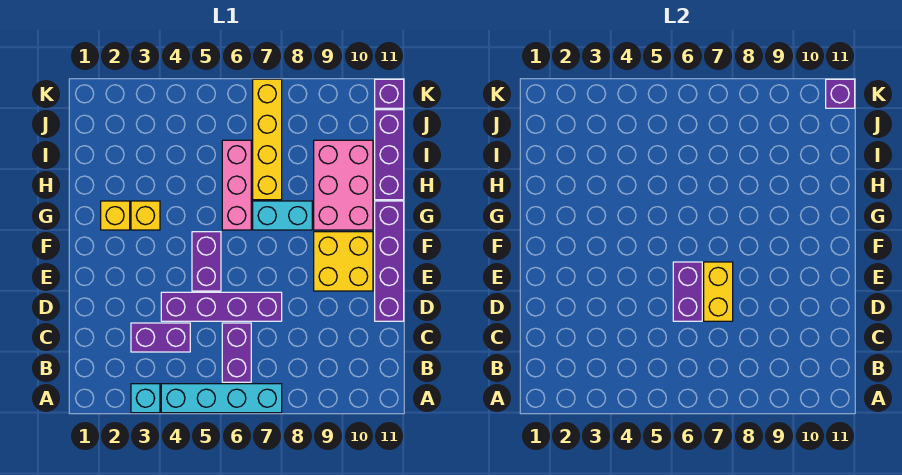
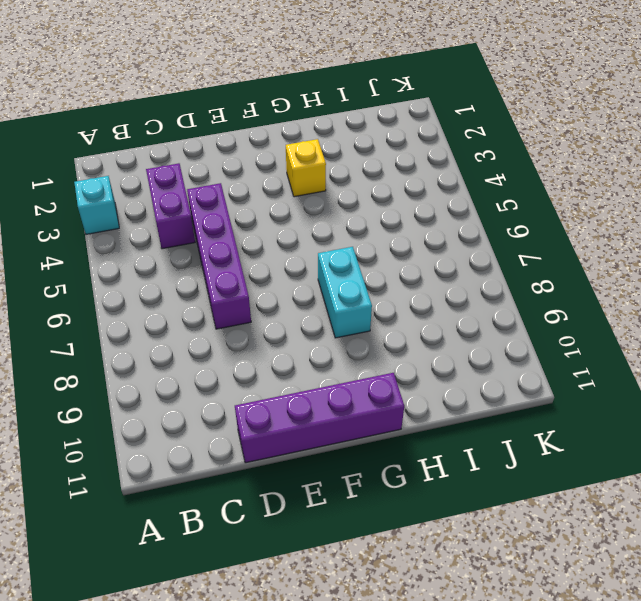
none -> cyan brick A4:A7 level 1
none -> purple brick B6:C6 level 1
none -> purple brick E5:F5 level 1

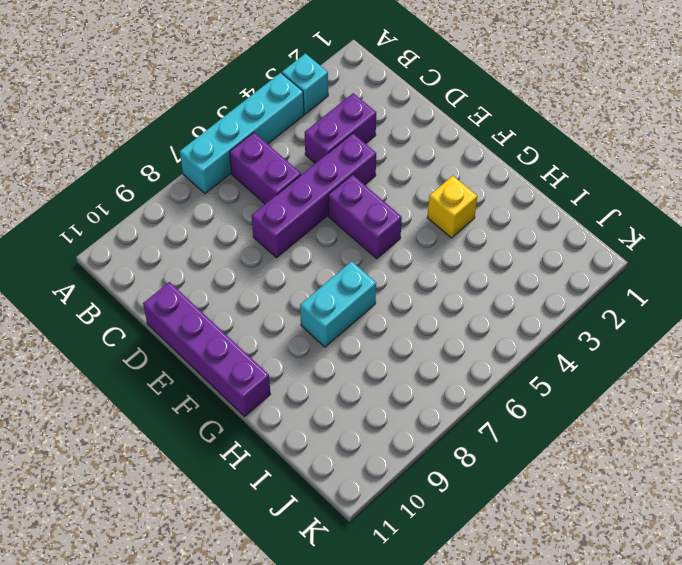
none -> yellow brick E9:F10 level 1
none -> yellow brick G2 level 1
none -> pink brick G6:I6 level 1

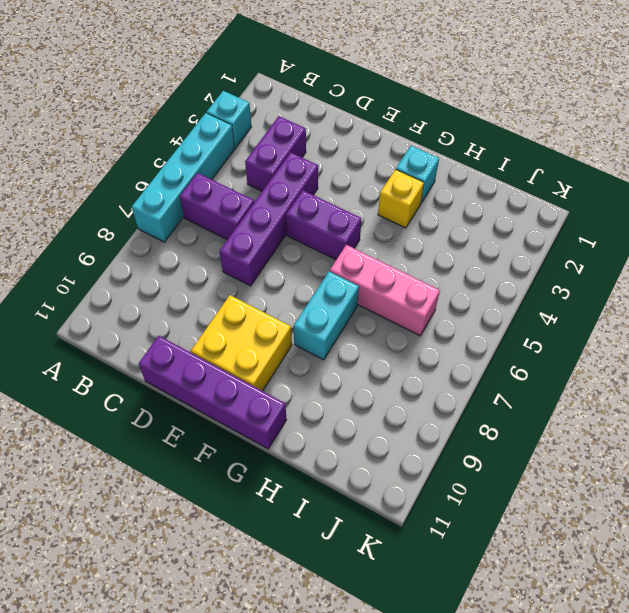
cyan brick G2 level 1 -> yellow brick G2 level 1
none -> pink brick G9:I10 level 1
none -> yellow brick H7:K7 level 1
none -> purple brick H11:J11 level 1

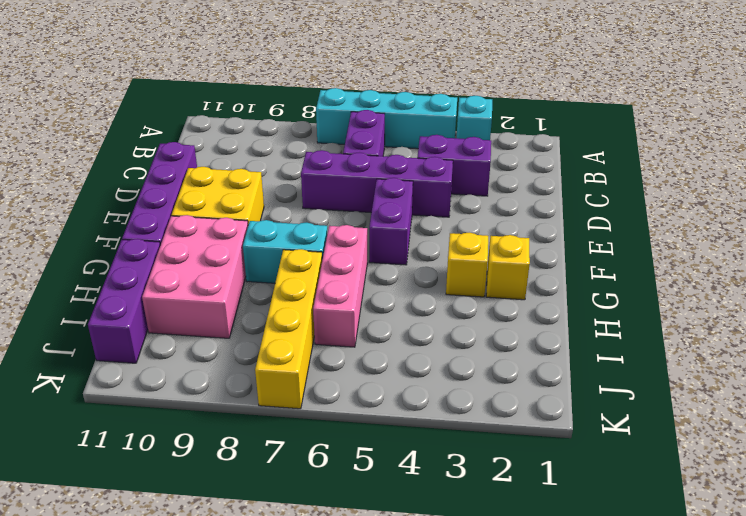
none -> purple brick K11 level 1
none -> purple brick D6:E6 level 2
none -> yellow brick D7:E7 level 2

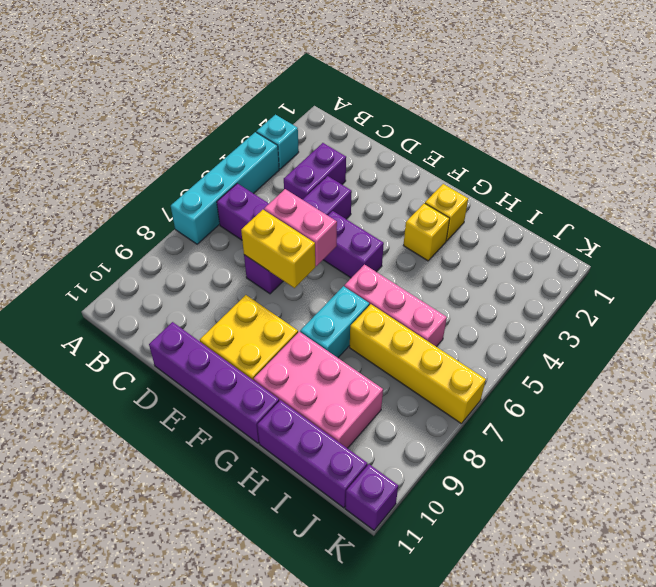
pink brick D6:E6 level 2 -> purple brick D6:E6 level 2
none -> purple brick K11 level 2

